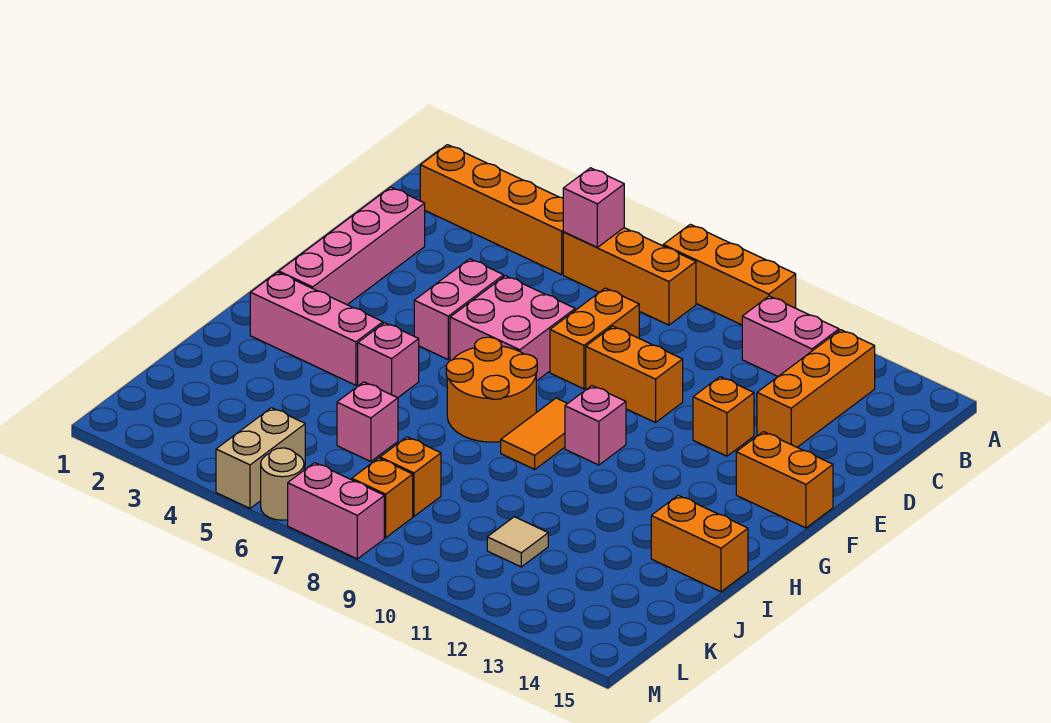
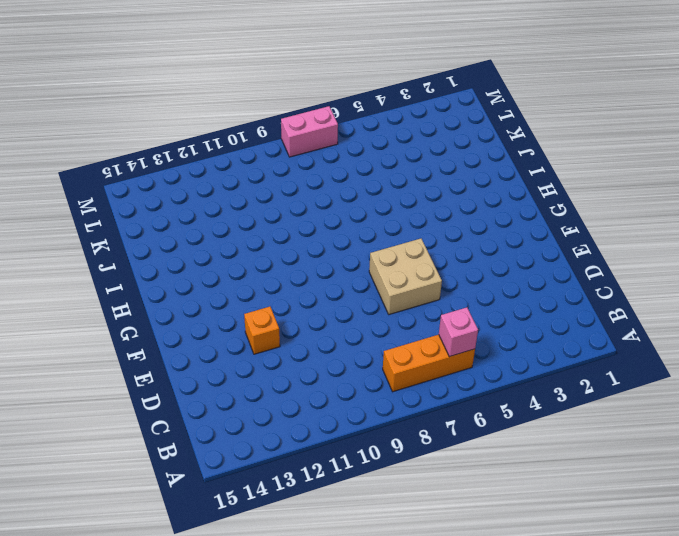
tan brick E6:F7 level 1 -> pink brick E6:F7 level 1
none -> orange brick A8:A10 level 1
none -> orange brick B2:B5 level 1
none -> pink brick B11:B12 level 1

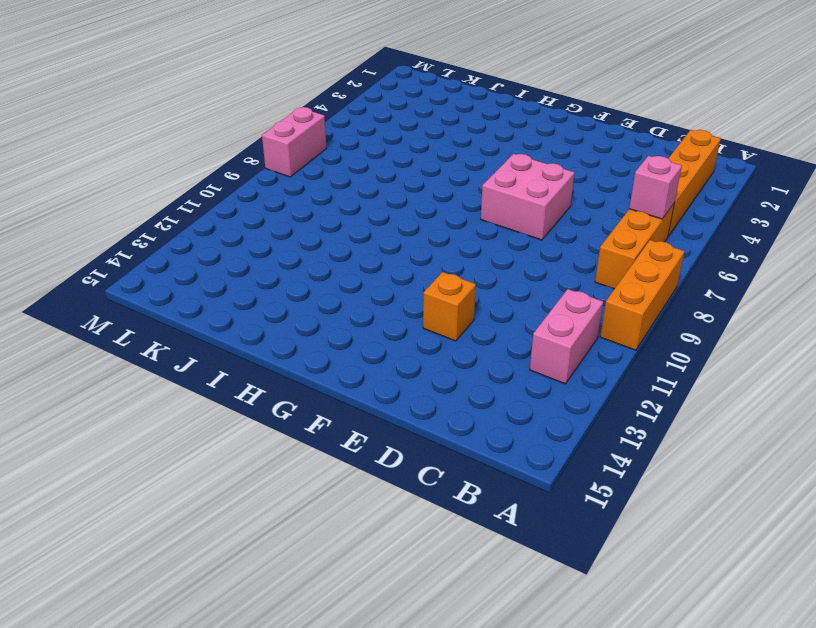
none -> orange brick B13:D13 level 1
none -> pink brick D2:G2 level 1
none -> orange brick D8:E8 level 1

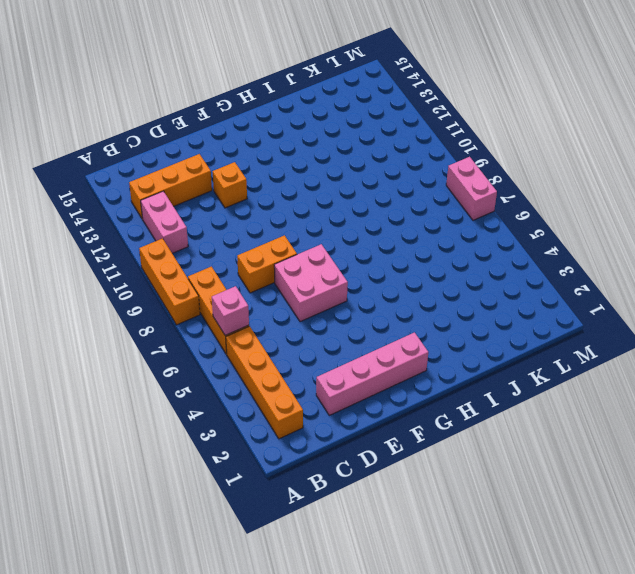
none -> pink brick E5:F5 level 1
none -> orange brick E9:E10 level 1
none -> orange brick F14:F15 level 1

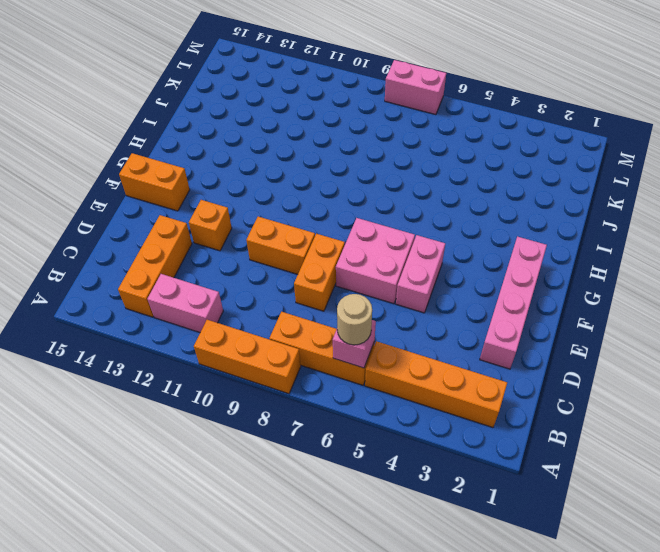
tan round brick B6 level 3 -> tan round brick M6 level 1
none -> orange round brick G7:H8 level 1
none -> orange tile G9:H9 level 1
none -> pink brick G10 level 1

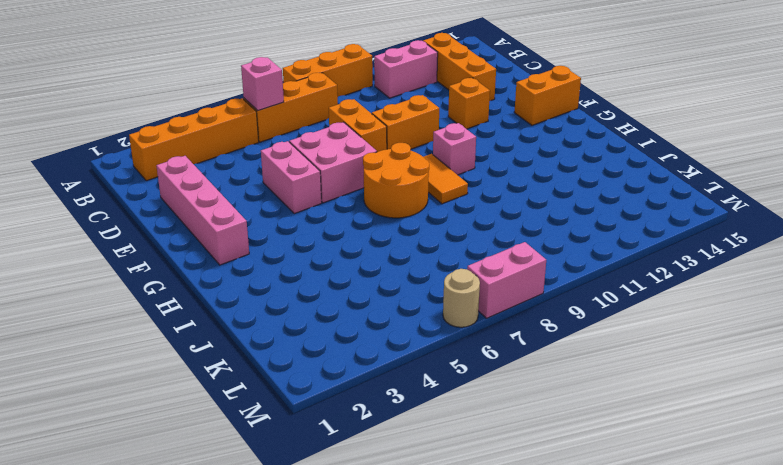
none -> pink brick H2:H4 level 1
none -> pink brick H5 level 1
none -> orange brick I14:I15 level 1

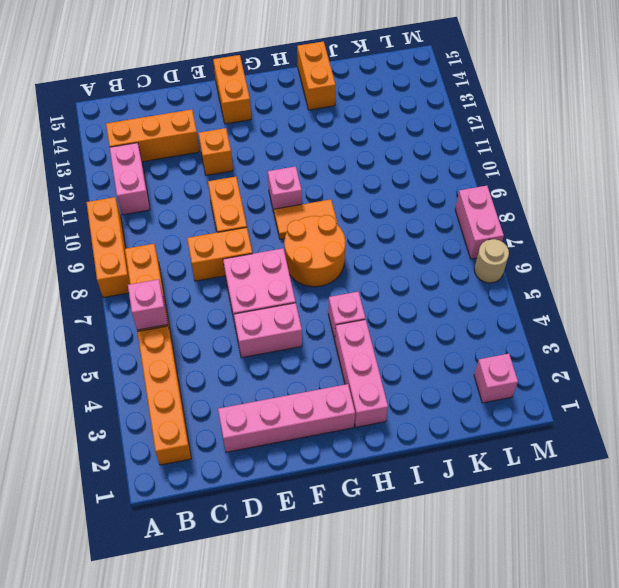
pink brick L2 level 1 -> pink brick J6 level 1
none -> orange brick K8 level 1
none -> tan tile K11 level 1
none -> tan brick L5:M5 level 1

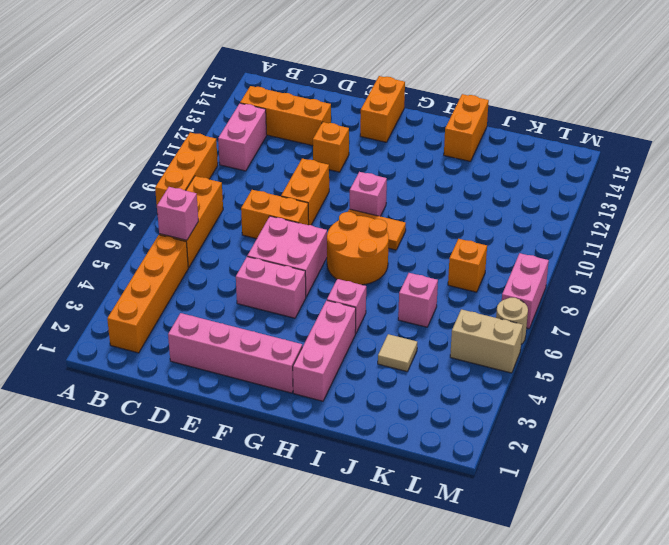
tan tile J4 level 1 -> tan tile K11 level 1
none -> orange brick L8 level 1

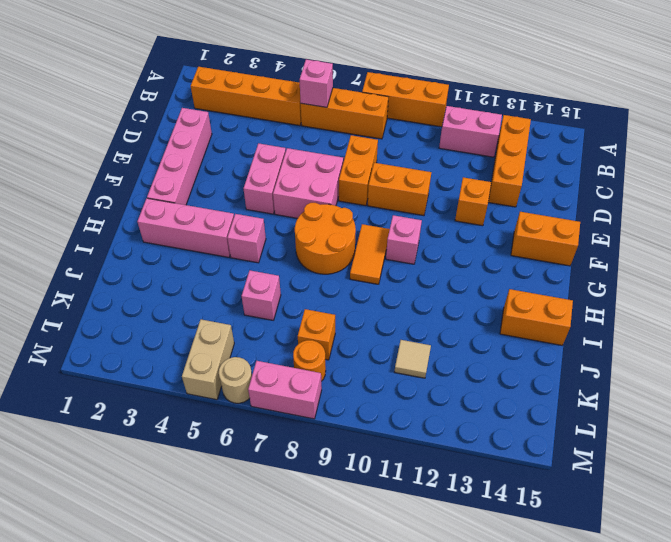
orange round brick L8 level 1 -> orange brick L8 level 1

